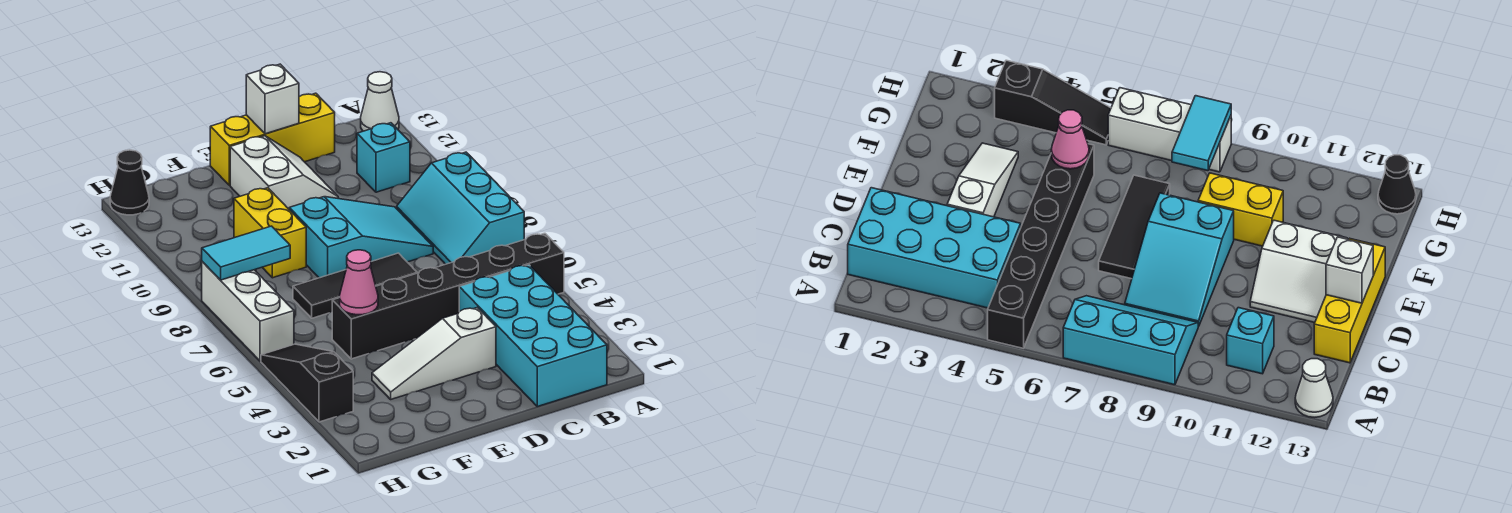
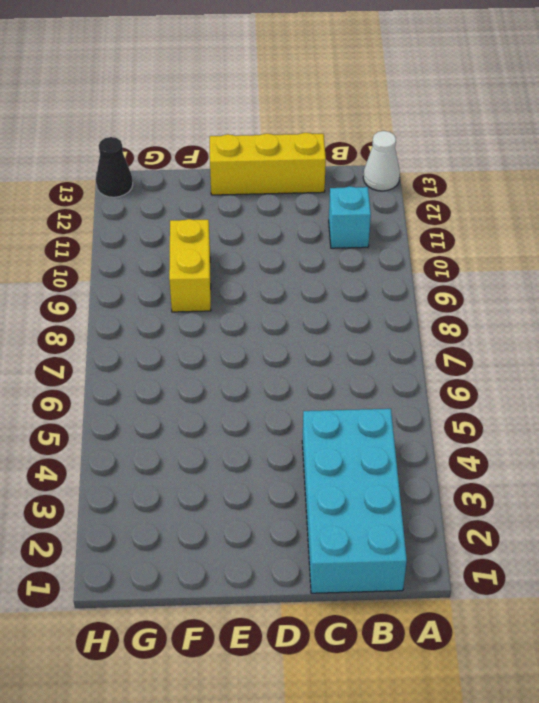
none -> black brick A5:F5 level 1
none -> cyan slope A7:B9 level 1 top A
none -> cyan slope C8:E9 level 1 top E

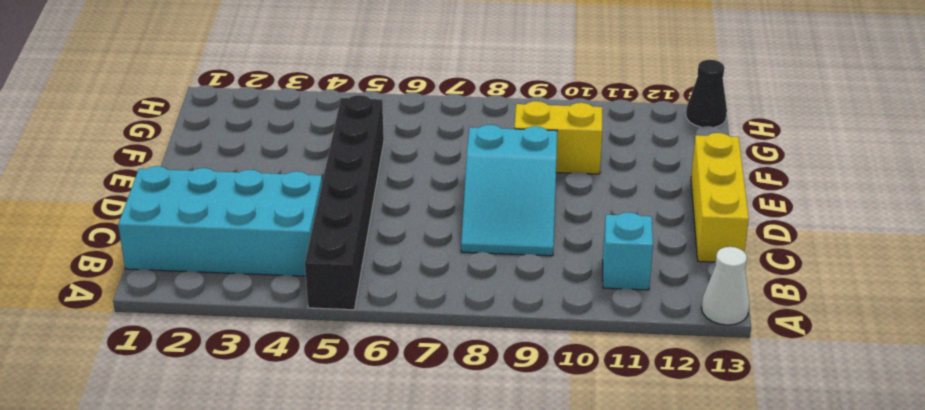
none -> cyan slope A7:B9 level 1 top A
none -> white slope D3:F3 level 1 top D
none -> black tile D7:F7 level 1

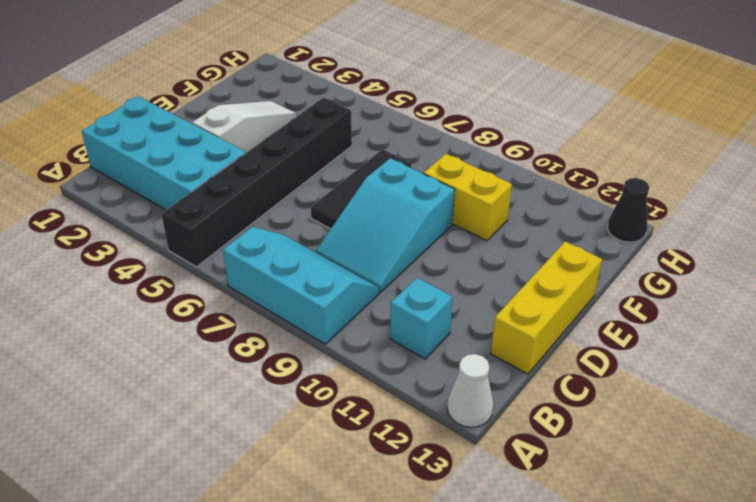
none -> white slope D11:E12 level 1 top E
none -> black slope H3:H5 level 1 top 3
none -> white brick H6:H8 level 1

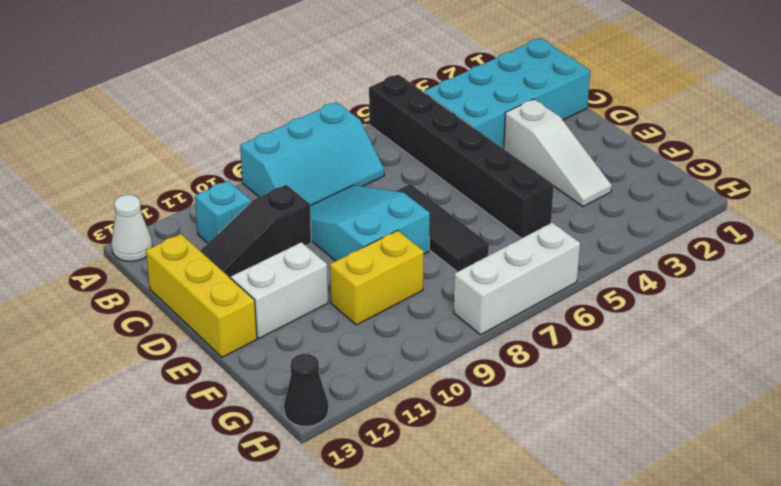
black slope C10:C12 level 1 top 10 -> black slope H3:H5 level 1 top 3
none -> white brick D13 level 2
none -> pink cone F5 level 2
none -> cyan tile G8:H8 level 2

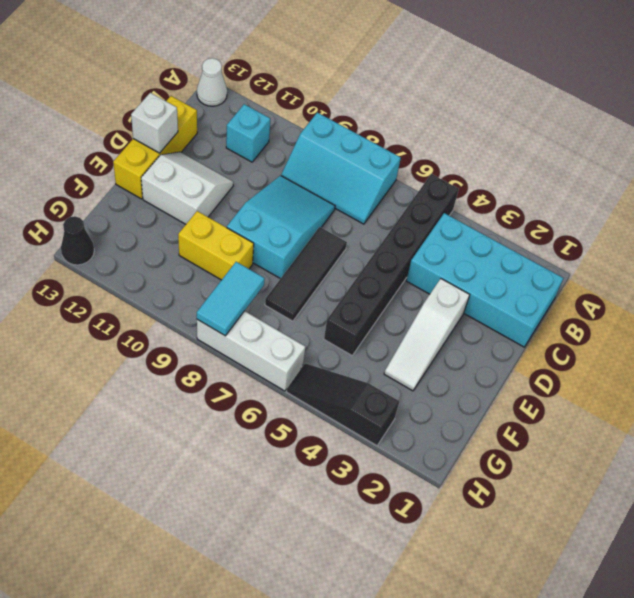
none -> pink cone F5 level 2

